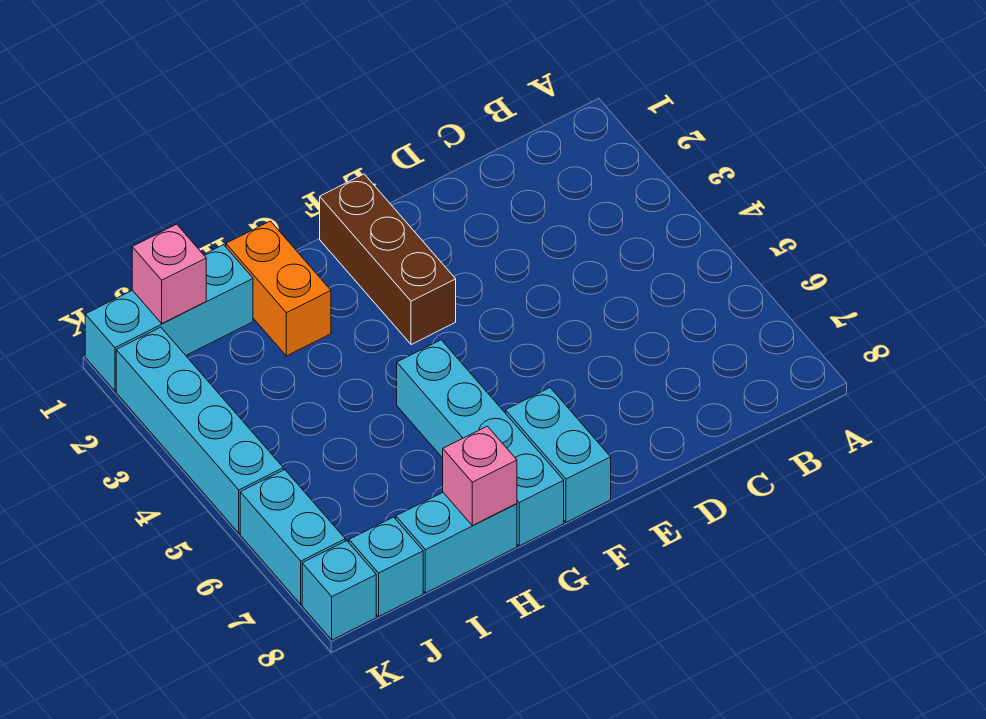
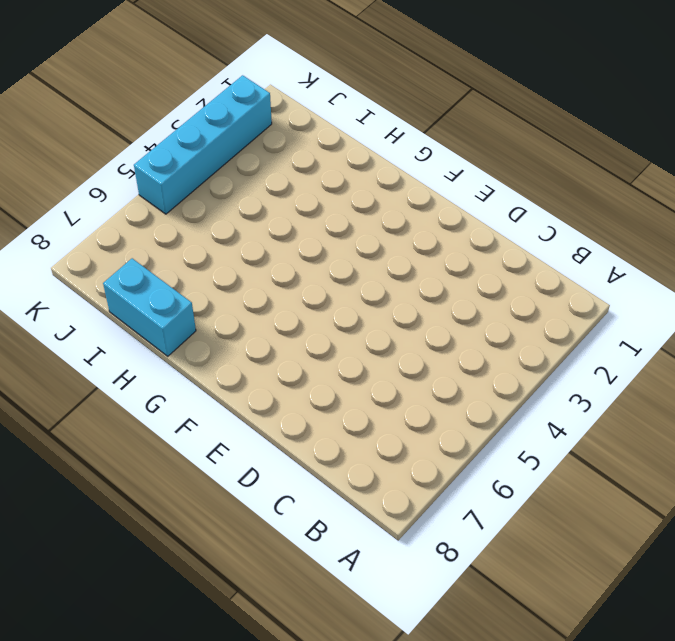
none -> brown brick F1:F3 level 1
none -> cyan brick F7:F8 level 1
none -> cyan brick G5:G8 level 1

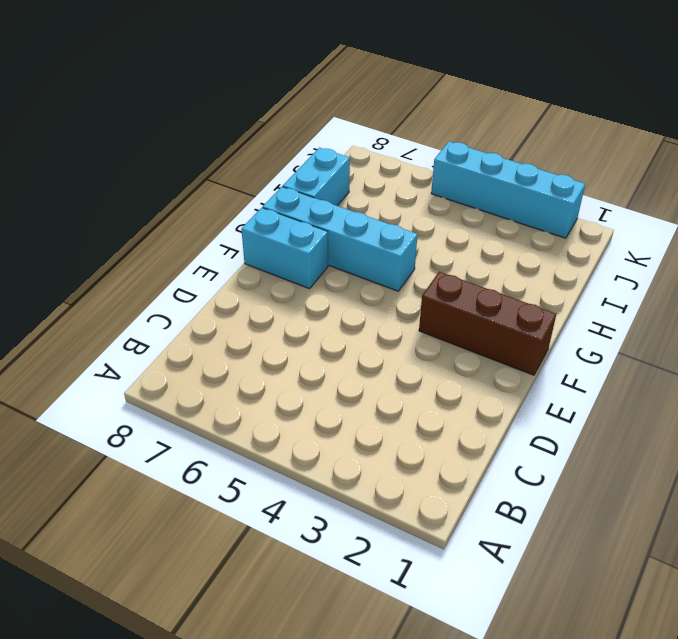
none -> orange brick H1:H2 level 1
none -> cyan brick I1:K1 level 1
none -> cyan brick J8 level 1

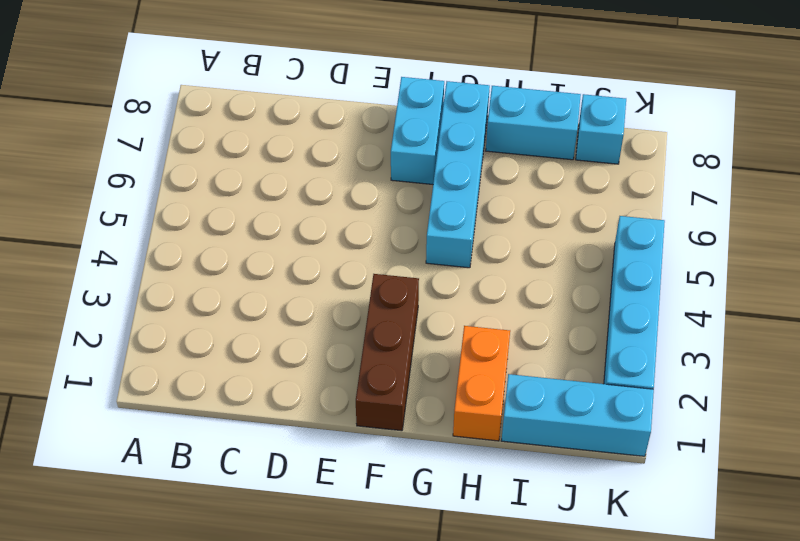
none -> cyan brick K6:K7 level 1
none -> cyan brick K8 level 1
none -> pink brick H8 level 2

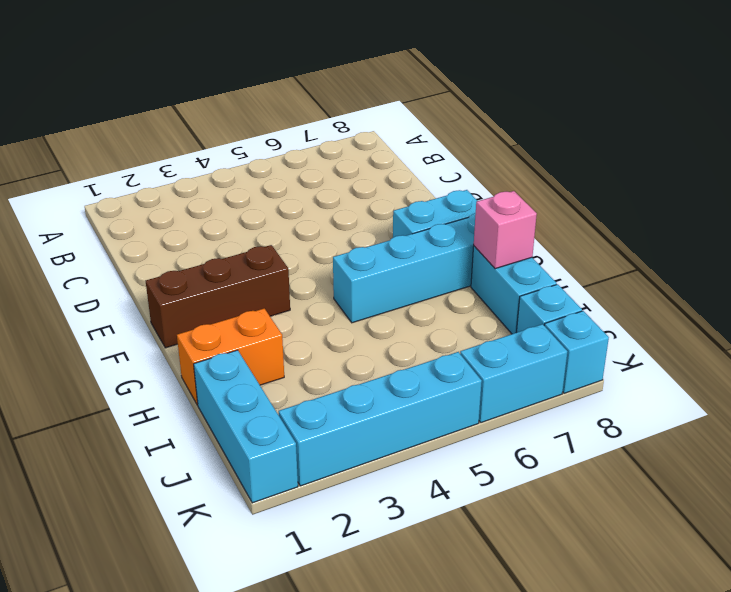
none -> pink brick J1 level 2

